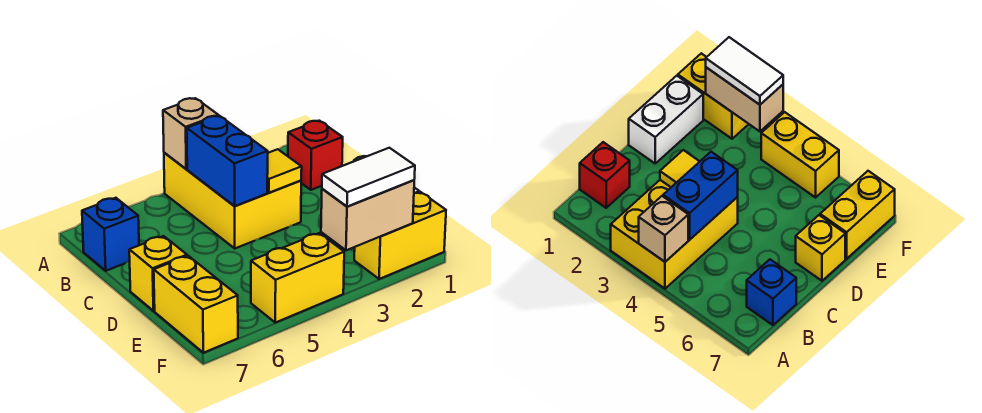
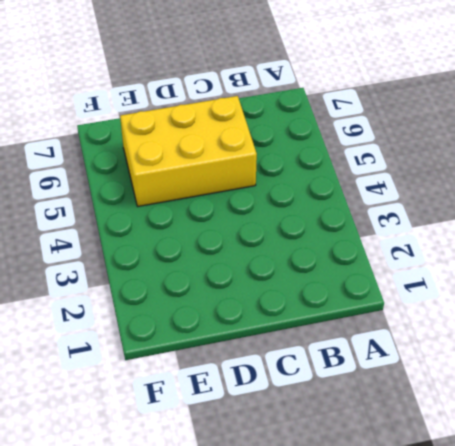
yellow brick C5:E6 level 1 -> yellow brick A3:C4 level 1
none -> red brick B1 level 1
none -> blue brick B7 level 1
none -> white brick D1:E1 level 1

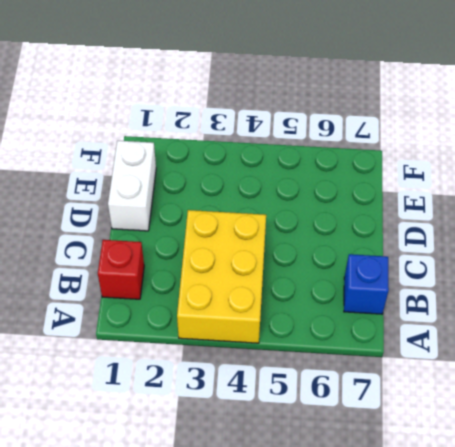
none -> yellow brick D7 level 1
none -> yellow brick E7:F7 level 1
none -> yellow brick F1:F2 level 1

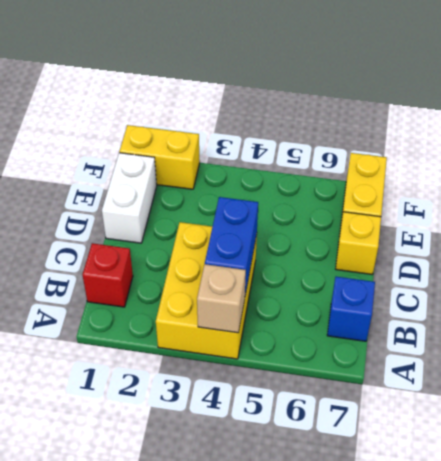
none -> yellow brick F4:F5 level 1
none -> yellow tile C3 level 2
none -> tan brick F2:F3 level 2

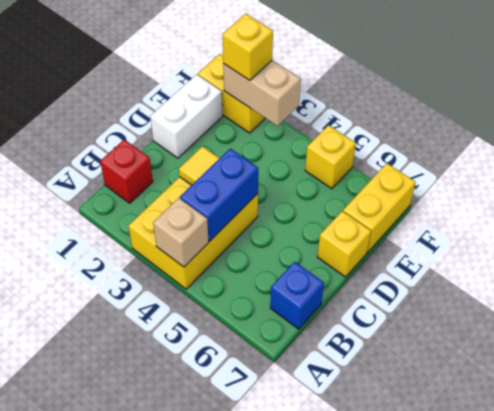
yellow brick F2 level 3 -> white tile F2:F3 level 3
yellow brick F5 level 1 -> yellow brick F4:F5 level 1

